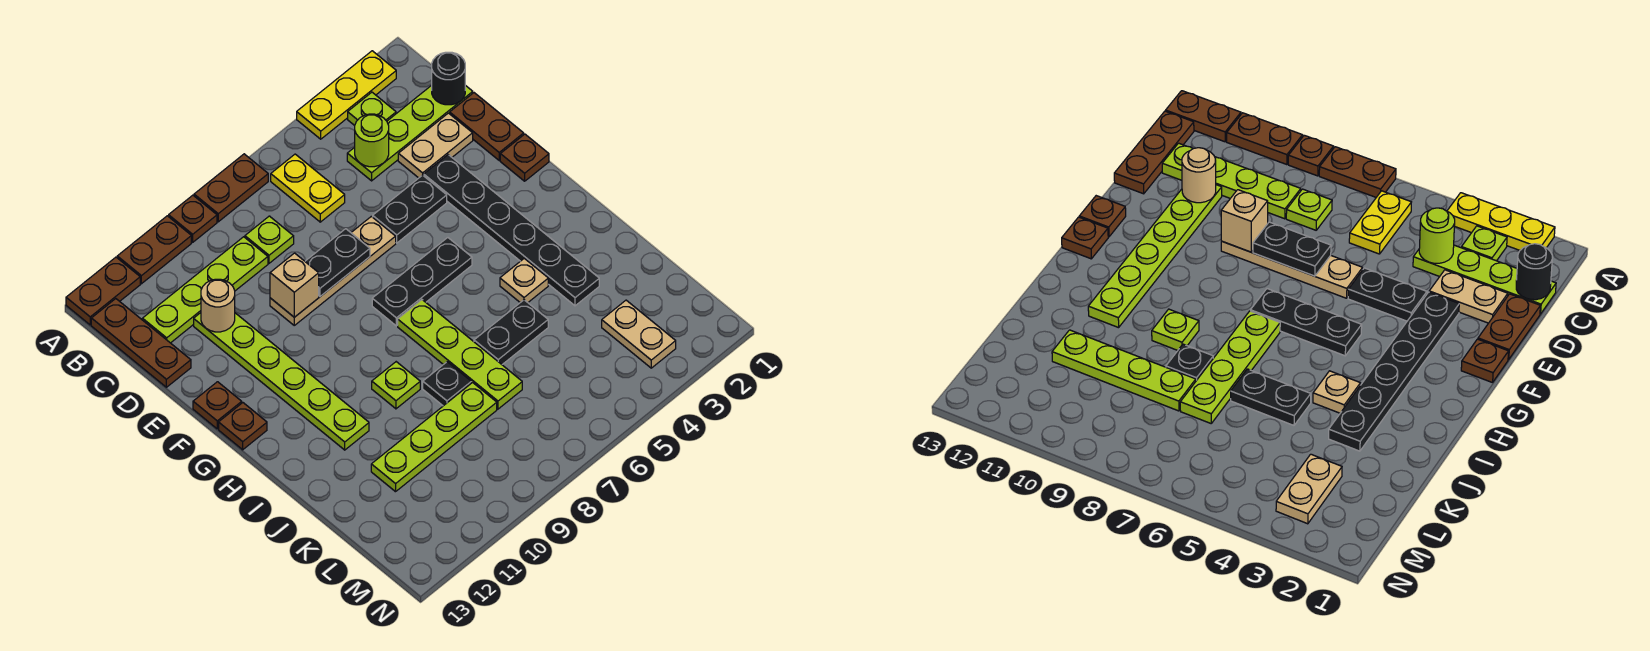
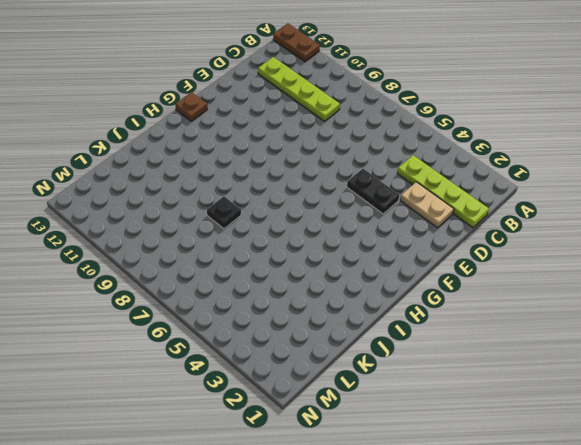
none -> yellow plate A2:A4 level 1
none -> brown plate A7:A8 level 1
none -> brown plate A9 level 1
none -> brown plate A10:A11 level 1

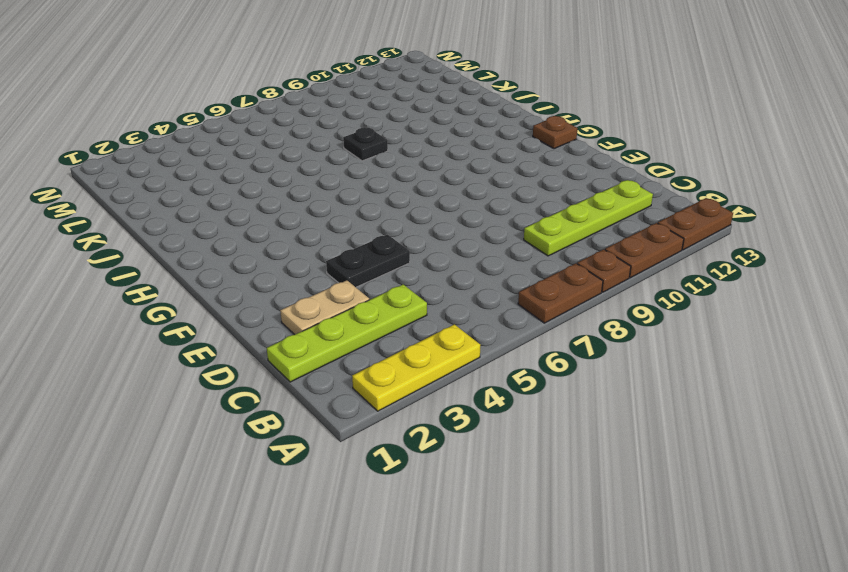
none -> lime plate B3 level 1
none -> yellow plate B6:C6 level 1
none -> brown plate B13:D13 level 1
none -> lime plate C8 level 1

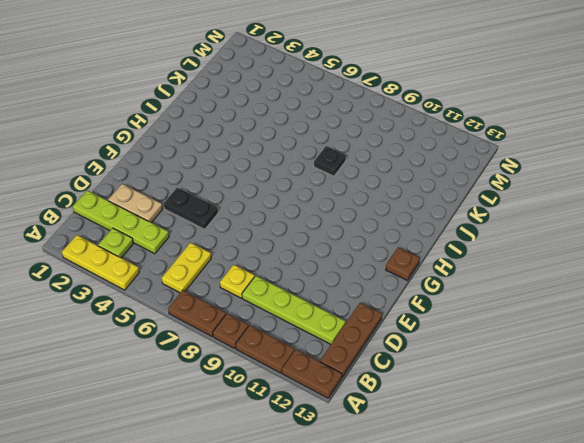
yellow plate C8 level 1 -> lime plate C8 level 1
none -> brown plate D1:E1 level 1
none -> lime plate D11:I11 level 1
none -> black plate E3:J3 level 1
none -> tan plate E6:E9 level 1

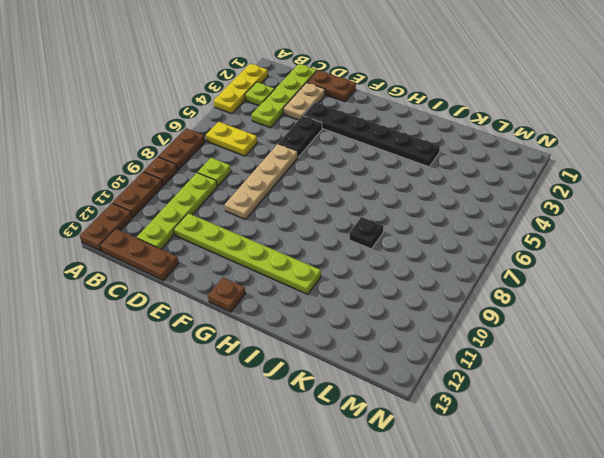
none -> brown plate F1 level 1
none -> brown plate F13 level 1
none -> black plate G5:G7 level 1
none -> lime plate H7:K7 level 1

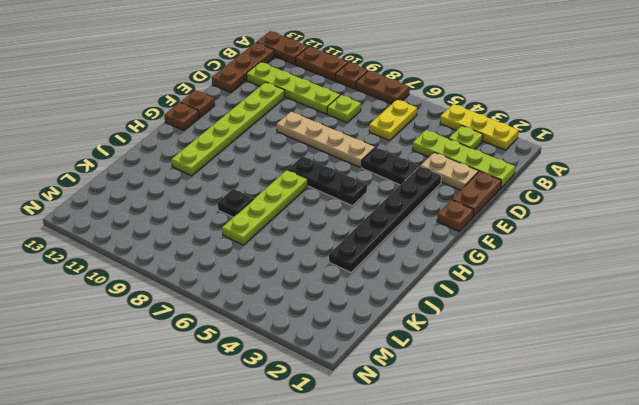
none -> tan plate I4 level 1
none -> lime plate I9 level 1
none -> black plate J5:J6 level 1
none -> lime plate K8:K11 level 1

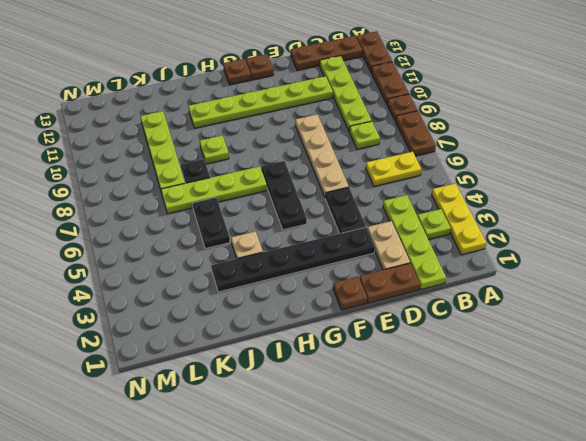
none -> tan plate L3:M3 level 1
none -> black round brick C1 level 2
none -> lime round brick C4 level 2
none -> tan round brick D11 level 2

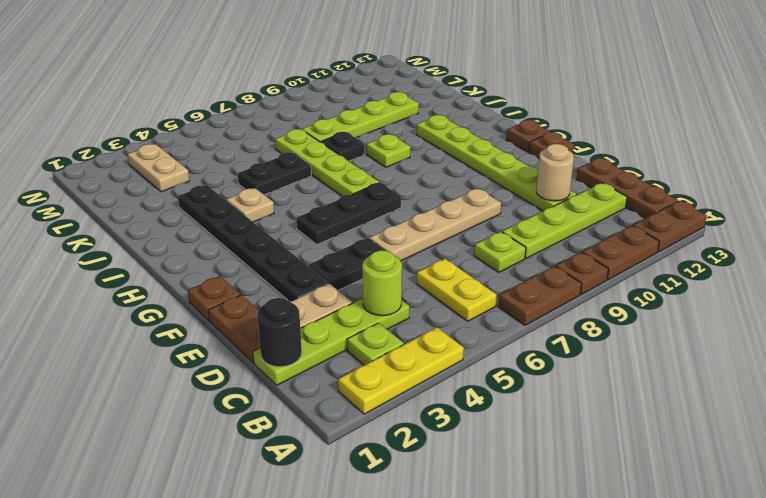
none -> black plate E7:E8 level 2
none -> tan brick E9 level 2

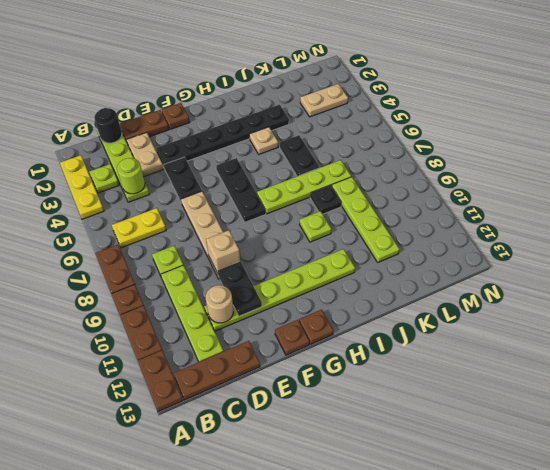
black plate E10:E11 level 2 -> black plate E7:E8 level 2

